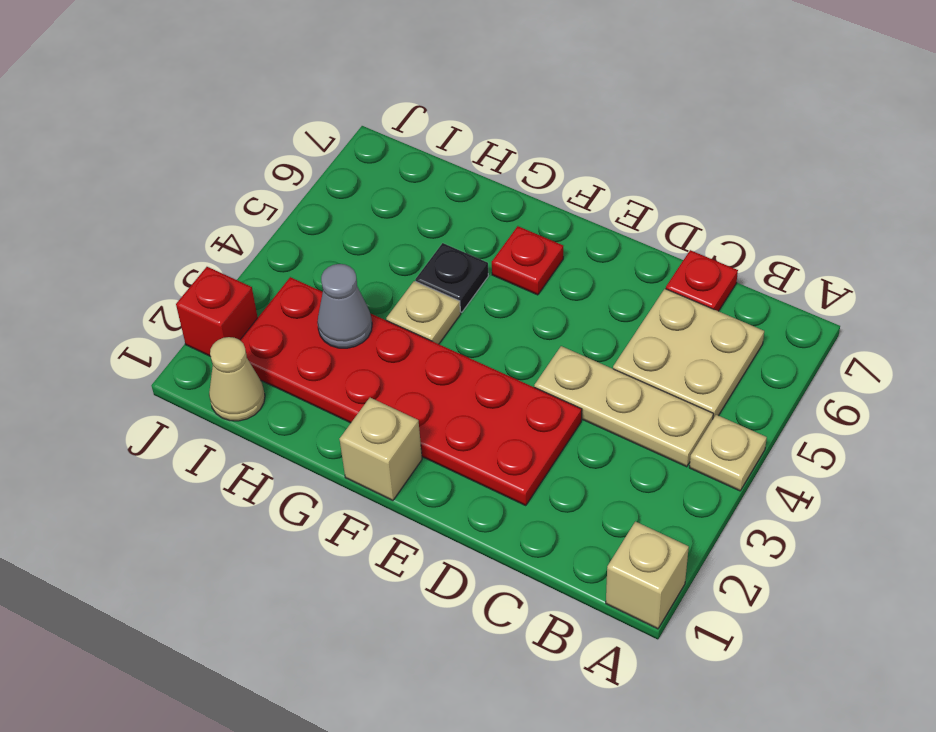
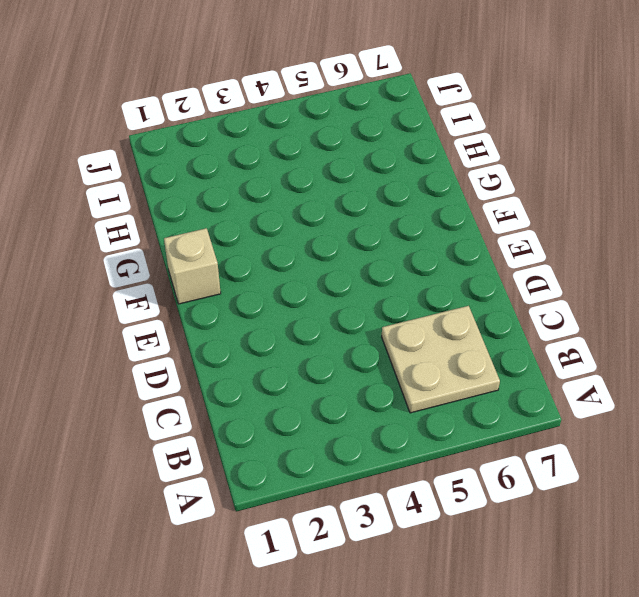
none -> tan brick A1 level 1
none -> tan plate A4 level 1
none -> tan plate B4:D4 level 1

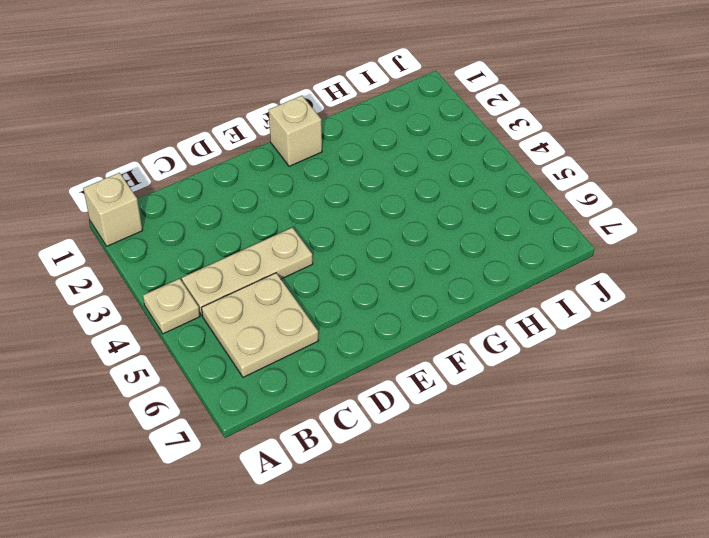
none -> red plate C7 level 1
none -> red plate D2:I3 level 1
none -> red plate F6 level 1

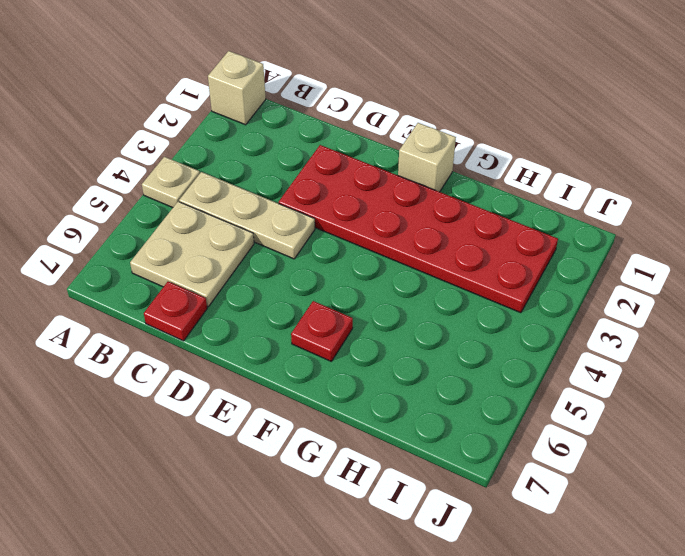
none -> tan plate G4 level 1
none -> black plate G5 level 1
none -> tan cone I1 level 1

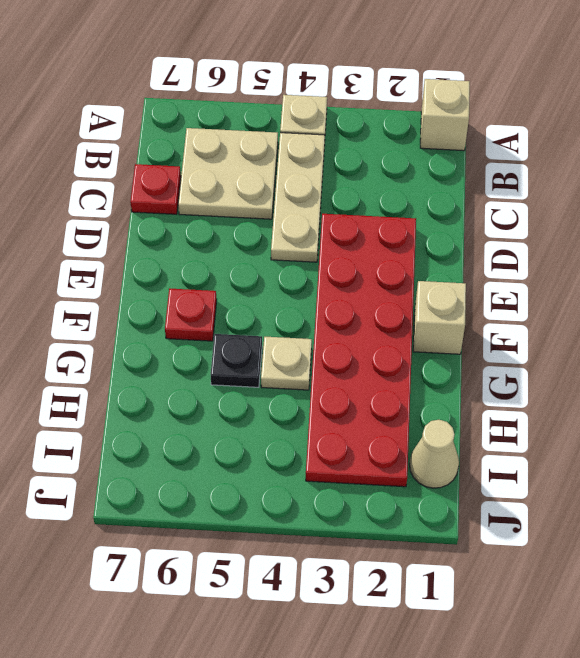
none -> red brick J2 level 1
none -> grey cone H3 level 2

